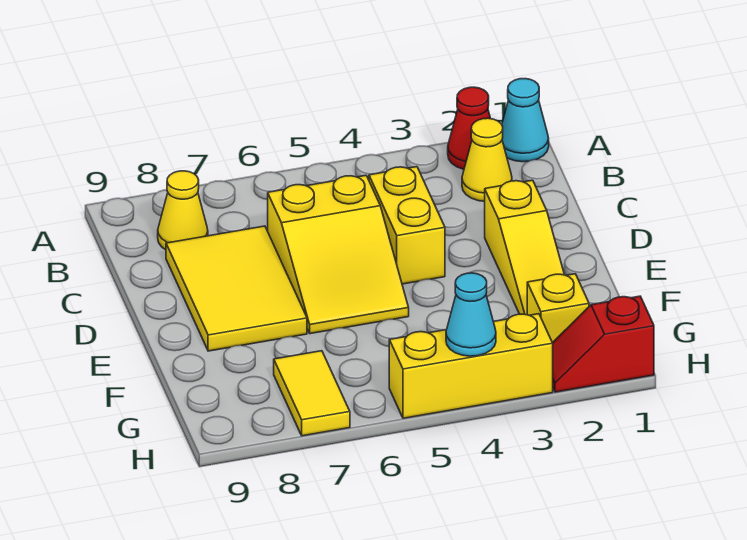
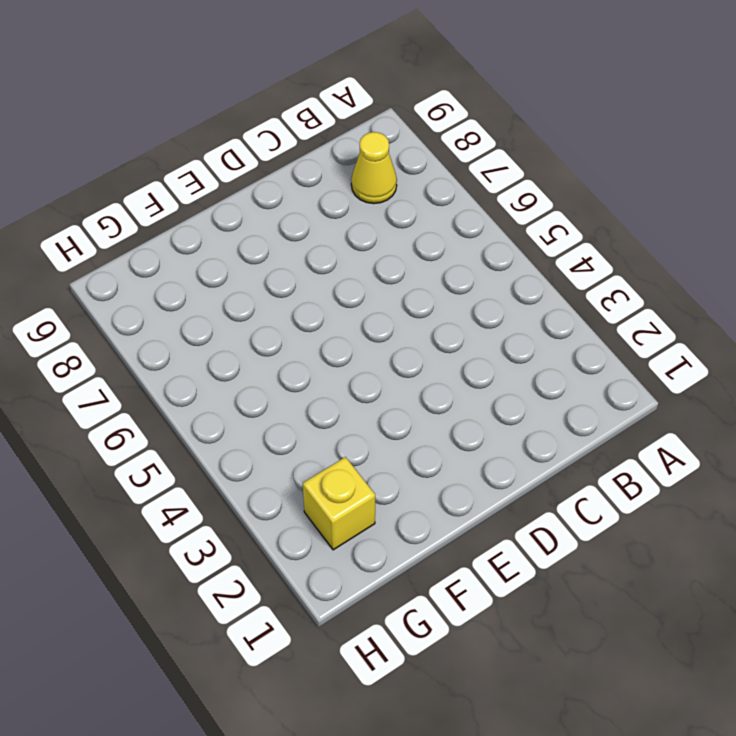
none -> cyan cone A1 level 1
none -> red cone A2 level 1
none -> yellow cone B2 level 1

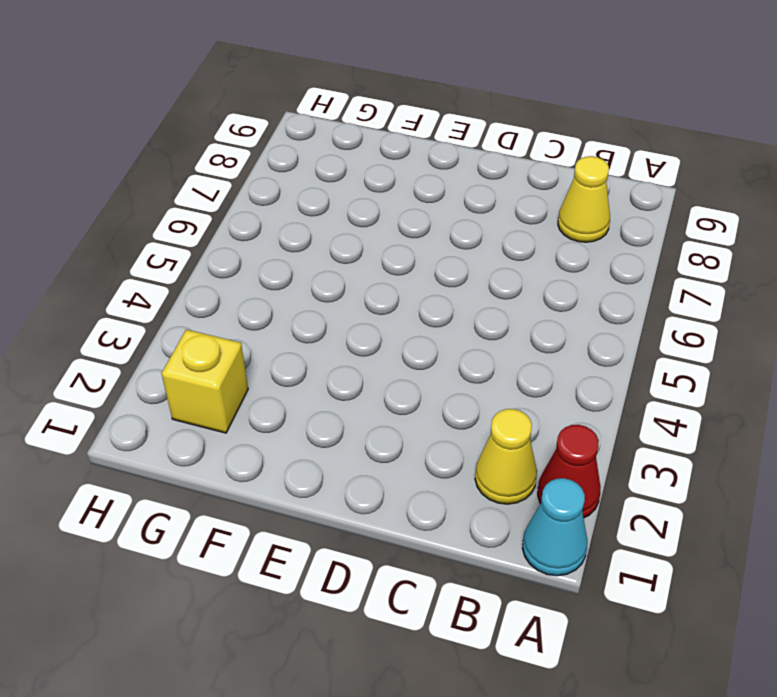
none -> yellow brick C4:D4 level 1
none -> yellow slope C5:E6 level 1 top C
none -> yellow tile C7:E8 level 1

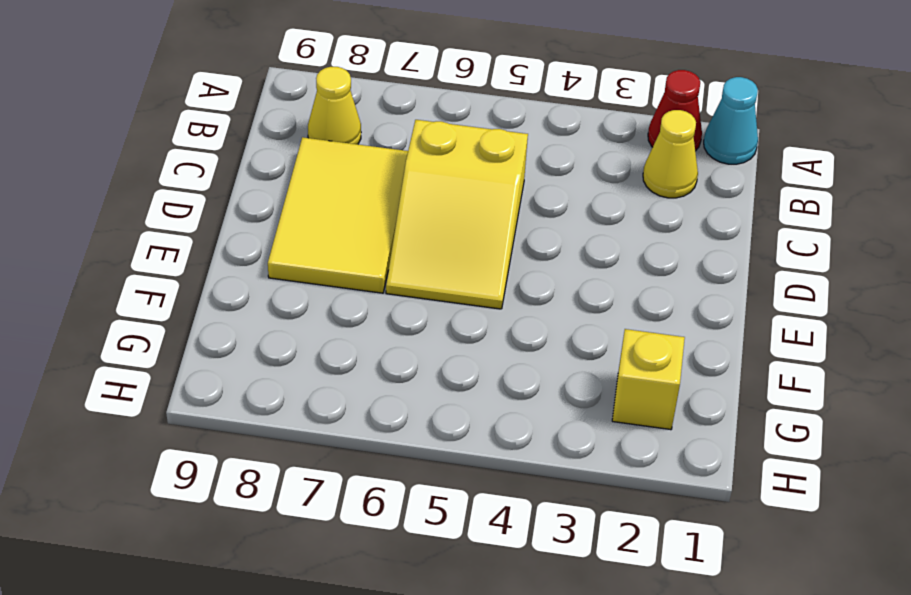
none -> yellow brick C4:D4 level 1
none -> yellow slope D2:F2 level 1 top D
none -> yellow tile G7:H7 level 1

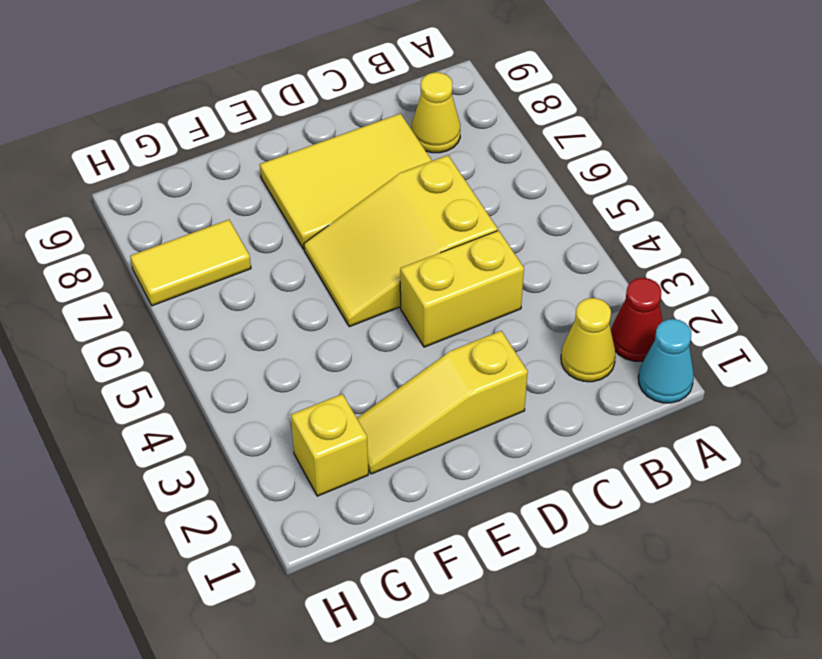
none -> red slope H1:H2 level 1 top 1
none -> yellow brick H3:H5 level 1
none -> cyan cone H4 level 2

